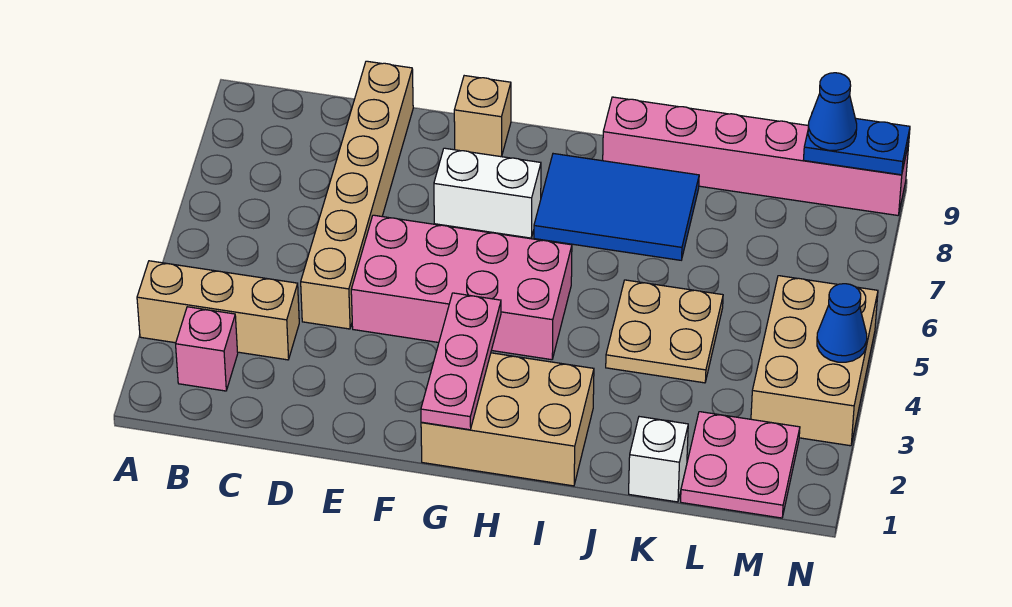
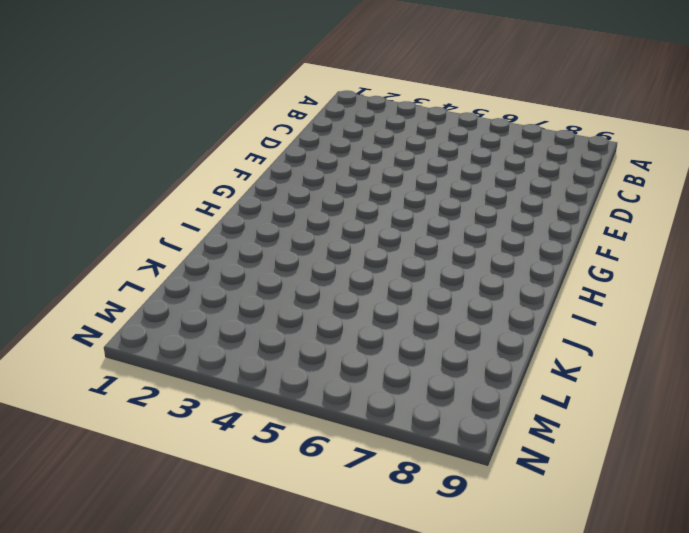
none -> tan brick A3:C3 level 1
none -> pink brick B2 level 1
none -> tan brick D4:D9 level 1

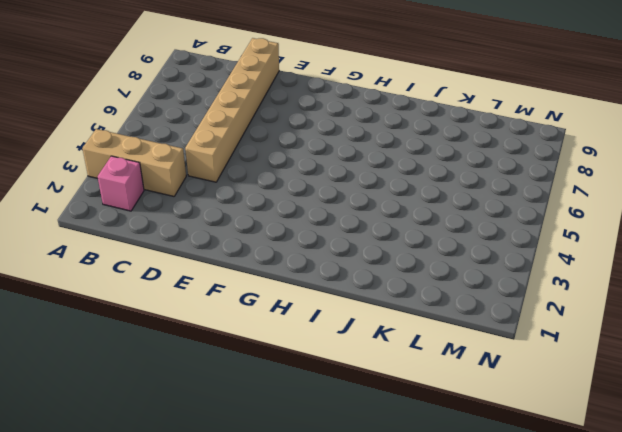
none -> pink brick E4:H5 level 1
none -> white brick F7:G7 level 1
none -> tan brick F9 level 1

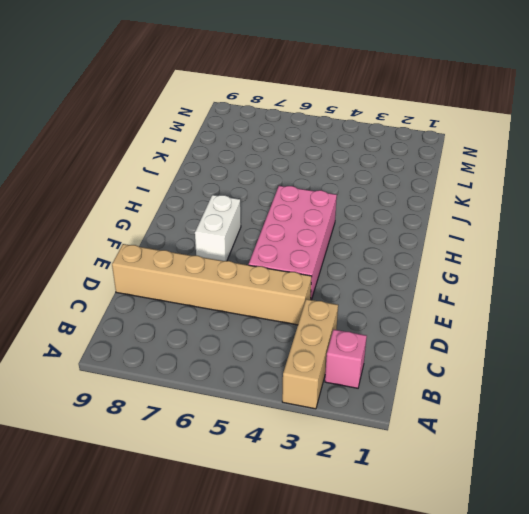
none -> tan brick F9 level 1
none -> tan brick G1:I2 level 1
none -> blue tile H7:J8 level 1

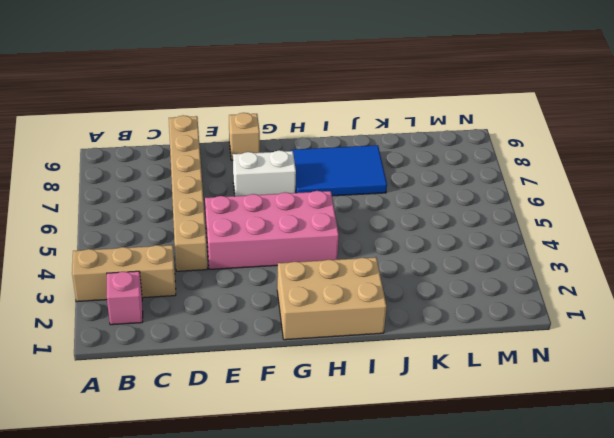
none -> pink brick I9:N9 level 1
none -> tan plate J4:K5 level 1
none -> white brick K1 level 1

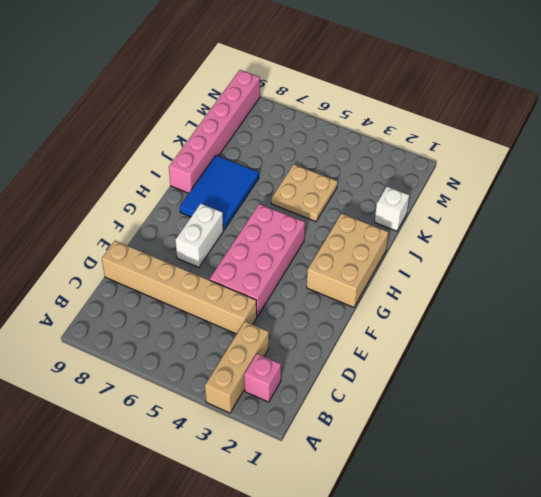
none -> tan brick F9 level 1
none -> pink plate L1:M2 level 1
none -> tan brick M3:N5 level 1

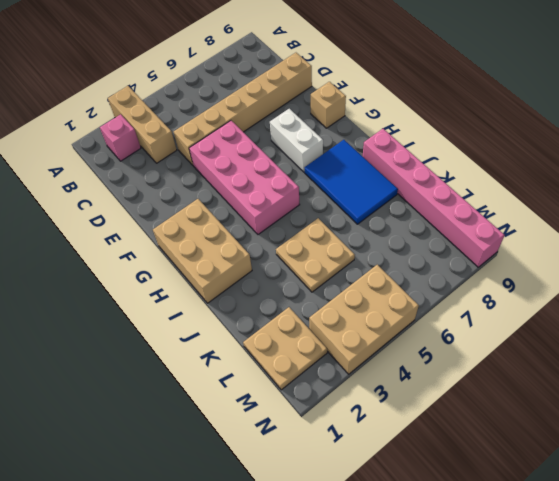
tan plate L1:M2 level 1 -> pink plate L1:M2 level 1
none -> white brick K1 level 1
none -> pink plate G1:G3 level 2
none -> blue plate M9:N9 level 2

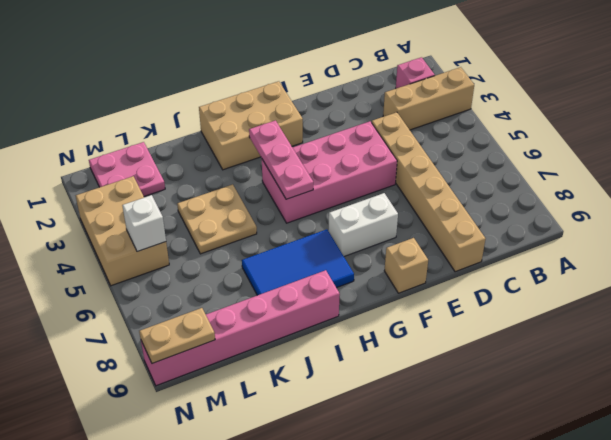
pink plate H3:H5 level 2 -> pink plate G1:G3 level 2
white brick M5 level 2 -> white brick K1 level 1
tan plate M9:N9 level 2 -> blue plate M9:N9 level 2
none -> blue cone N4 level 2
none -> blue cone M9 level 3

